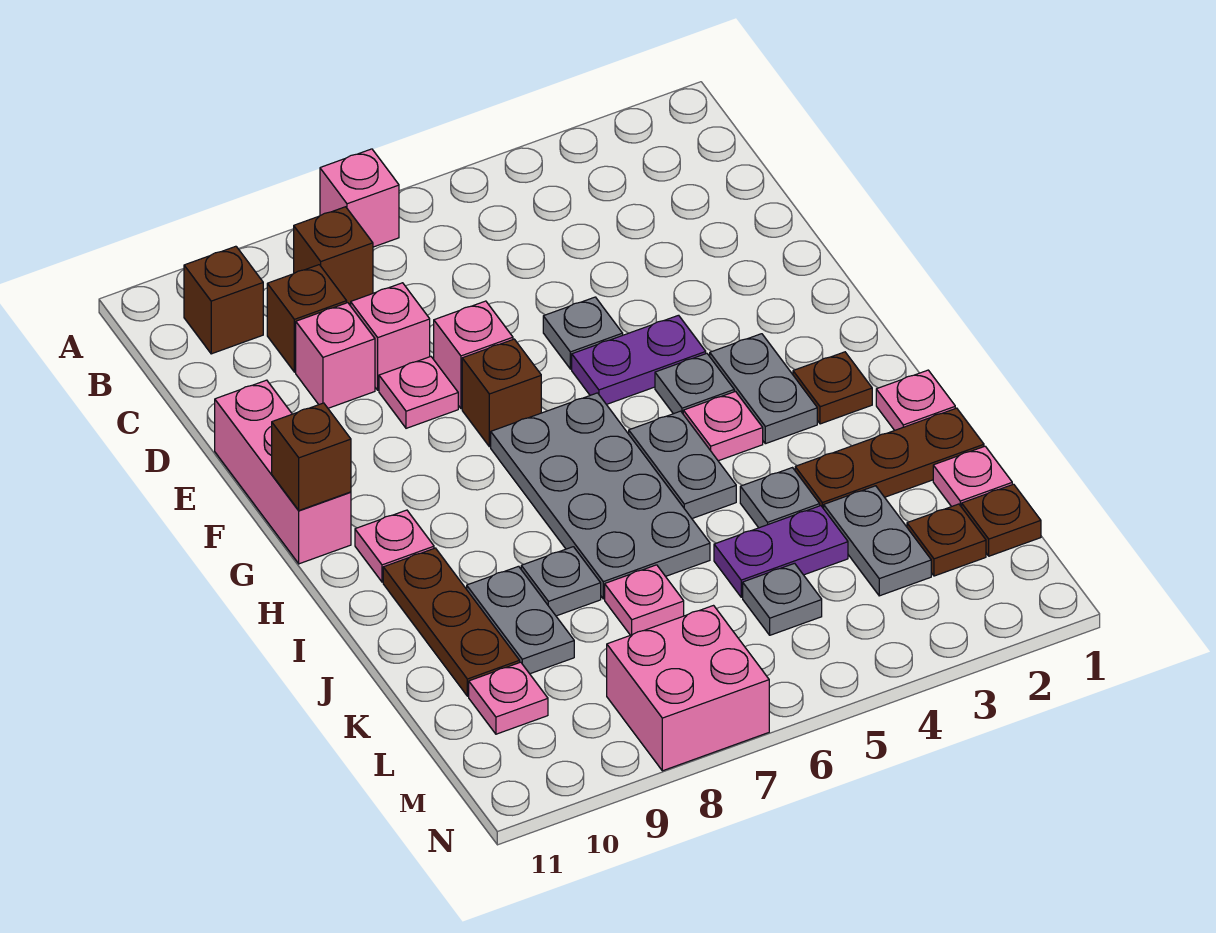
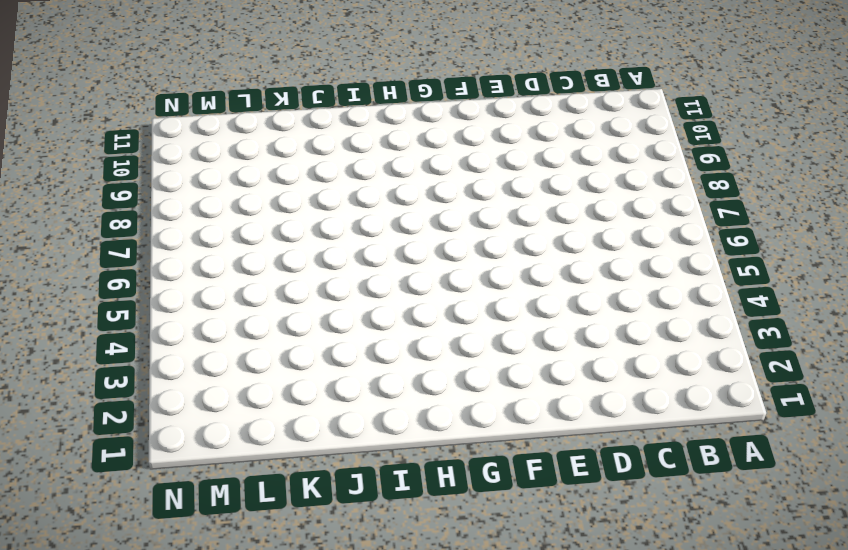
none -> pink brick A7 level 1
none -> brown brick B8 level 1
none -> brown brick B10 level 1
none -> brown brick C9 level 1

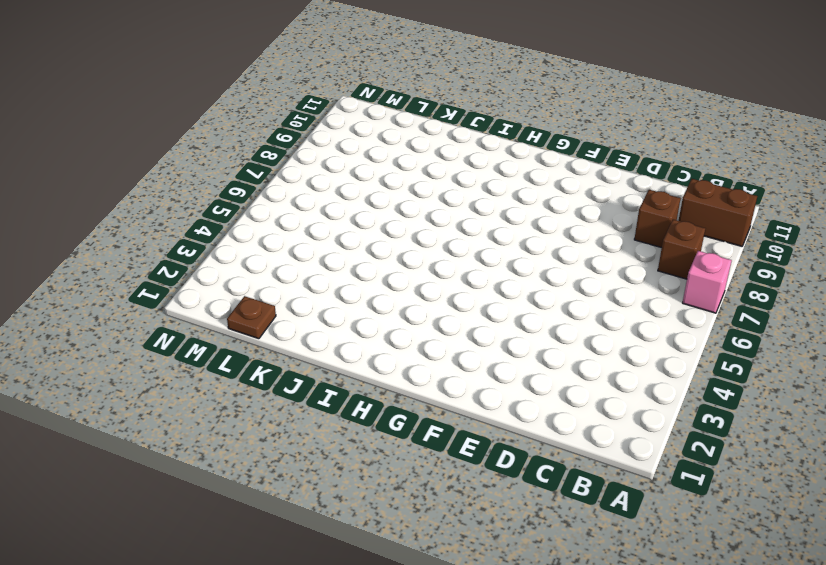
brown brick A10:B10 level 1 -> brown brick B10 level 1
none -> pink brick D8 level 1
none -> pink brick D9 level 1
none -> grey plate E5 level 1
none -> pink brick E7 level 1

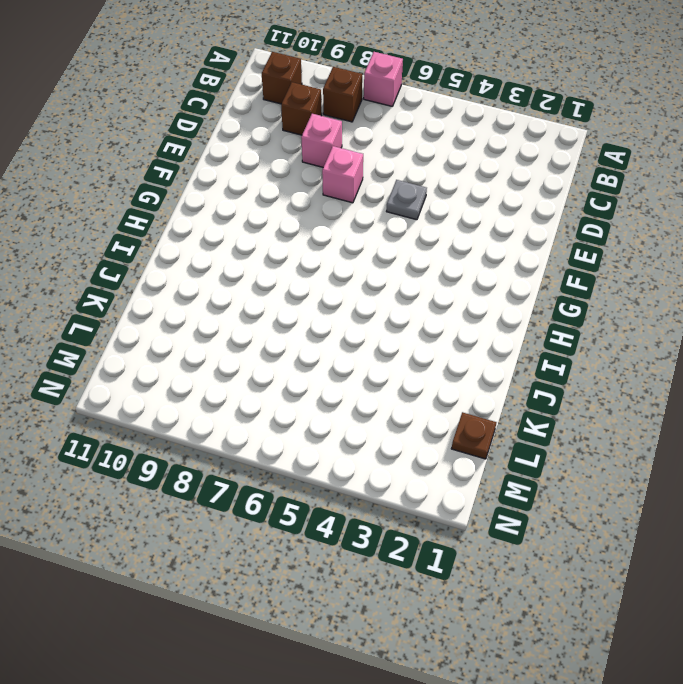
none -> pink brick D9 level 1
none -> pink plate E8 level 1
none -> pink brick E11:G11 level 1
none -> purple plate F4:F5 level 1

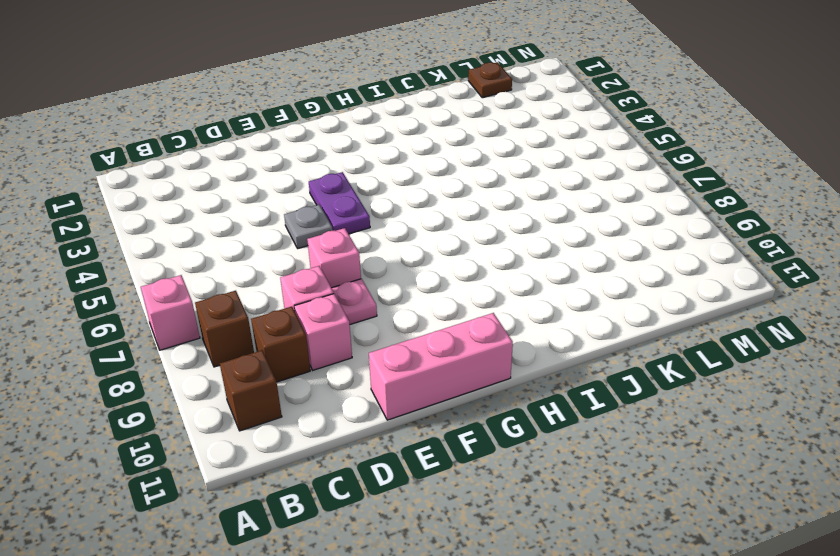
none -> brown brick F7 level 1
none -> grey plate G3:H3 level 1
none -> grey plate G4 level 1
none -> grey plate G6:J7 level 1

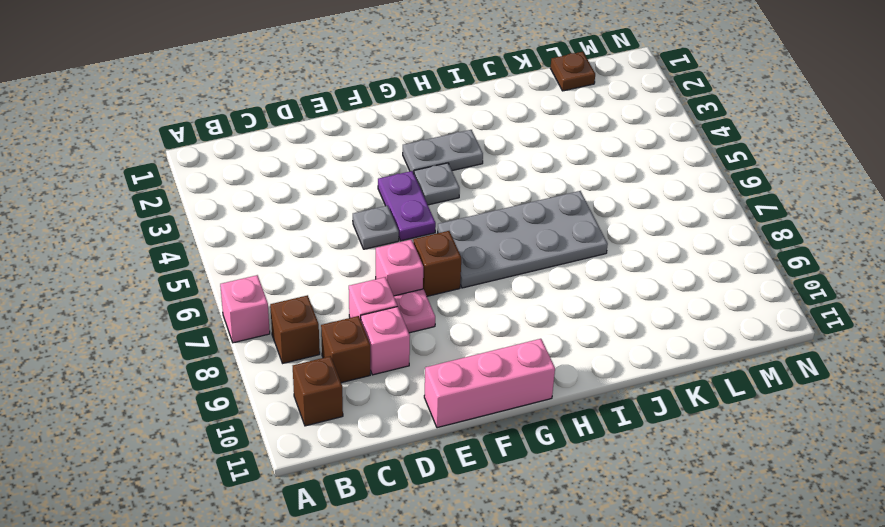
none -> brown plate H2 level 1
none -> pink plate H4 level 1
none -> grey plate H5:I5 level 1
none -> pink plate H10 level 1

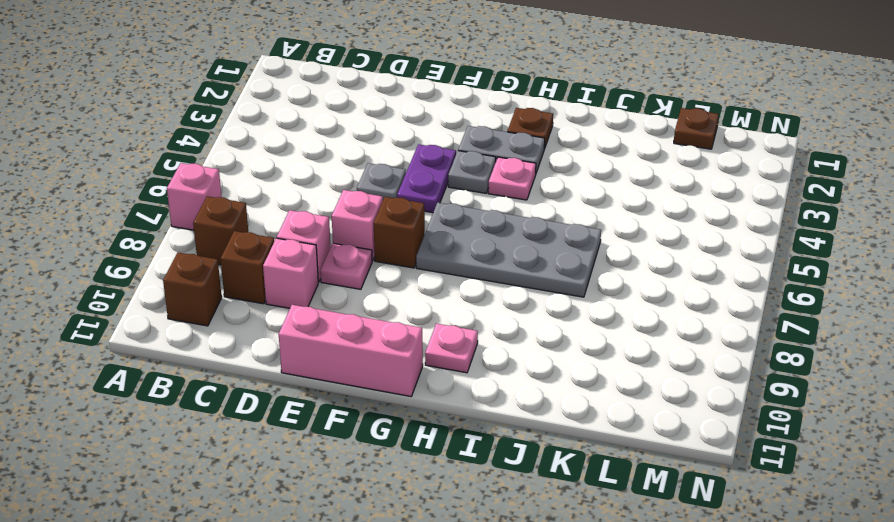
none -> grey plate H5:I5 level 1
none -> pink plate I1 level 1
none -> brown plate I10:K10 level 1
none -> brown plate J1:J3 level 1

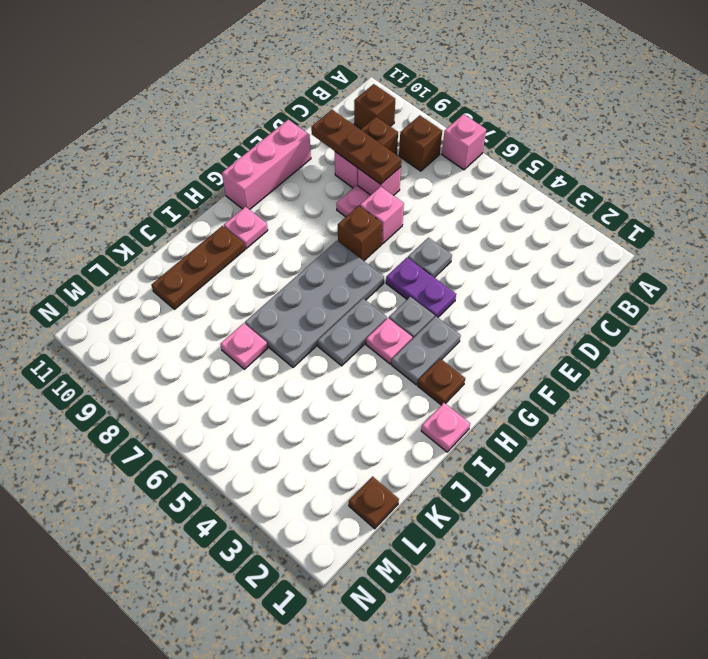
brown plate D8:D10 level 2 -> brown plate J1:J3 level 1
none -> grey plate J4 level 1
none -> grey plate J8 level 1
none -> grey plate J9:K9 level 1
none -> pink plate K1 level 1

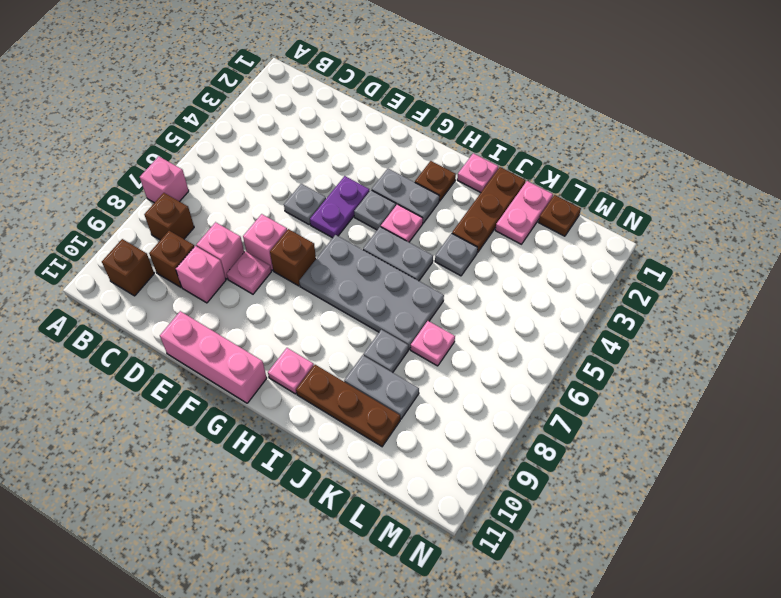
pink plate K1:K2 level 1 -> pink plate K1 level 1
none -> grey plate K3:L3 level 1
none -> purple plate K4:K5 level 1
none -> brown plate L2 level 1
none -> grey plate L5 level 1

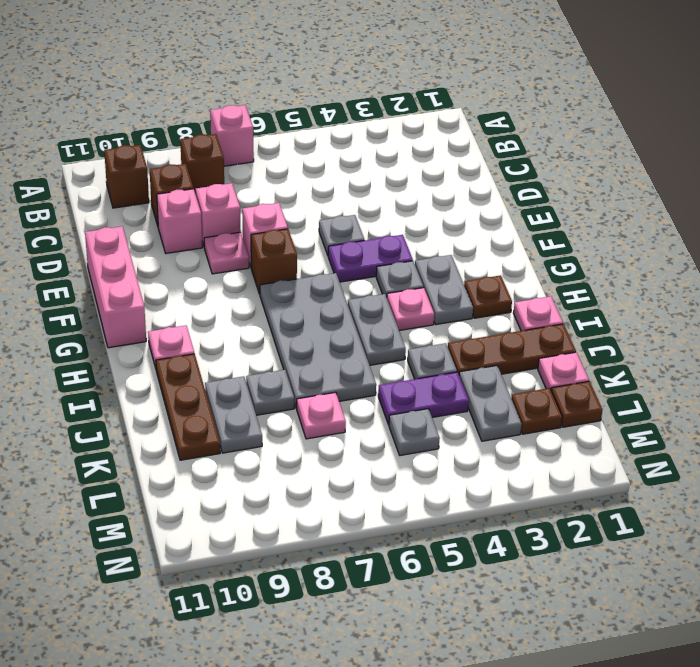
none -> pink plate L10 level 1
none -> pink brick M7:N8 level 1
none -> brown brick G11 level 2

